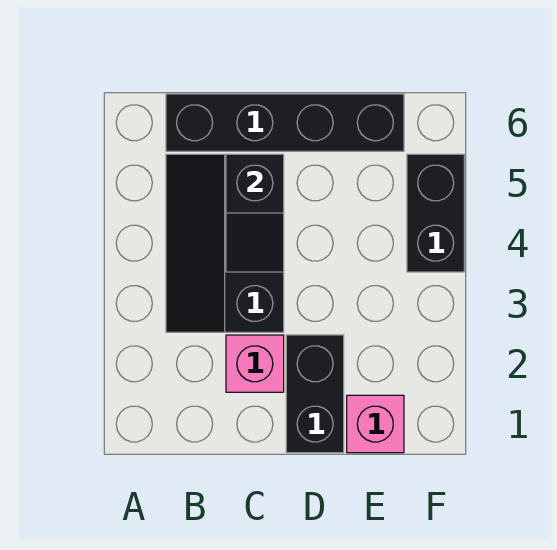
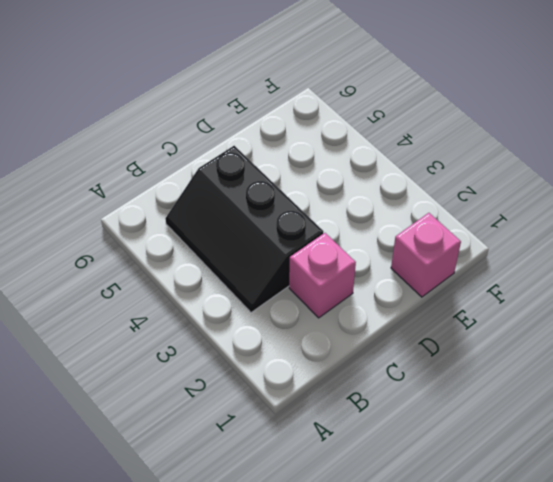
none -> black brick B6:E6 level 1
none -> black brick D1:D2 level 1

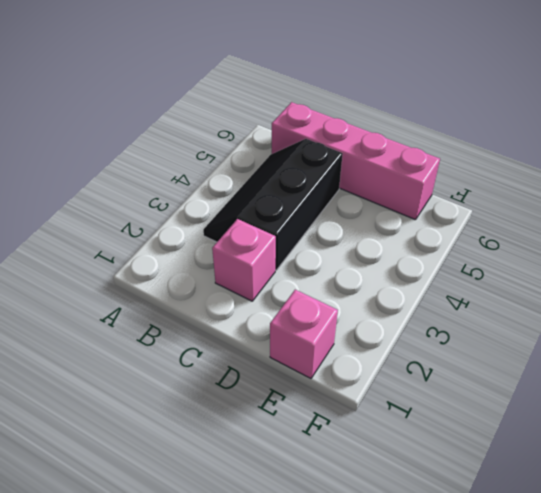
pink brick B6:E6 level 1 -> black brick B6:E6 level 1
none -> black brick D1:D2 level 1
none -> black brick F4:F5 level 1

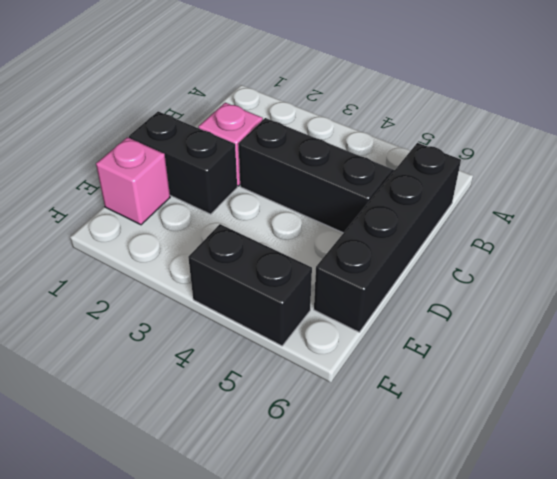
none -> black slope C4:C5 level 2 top 5

